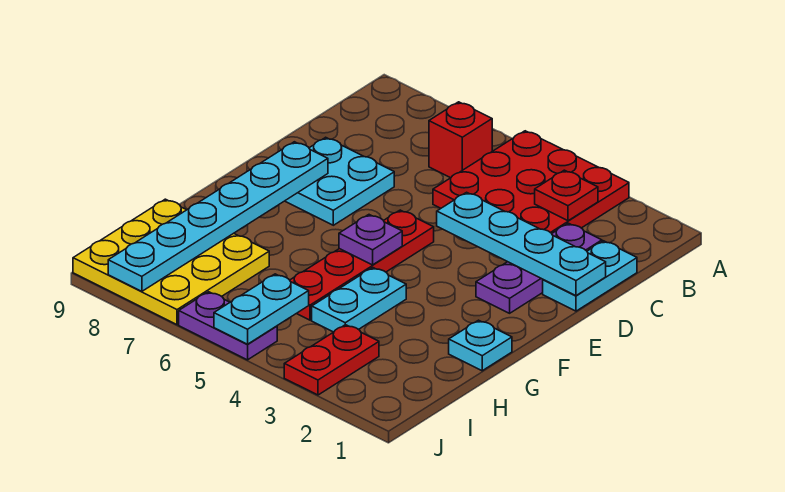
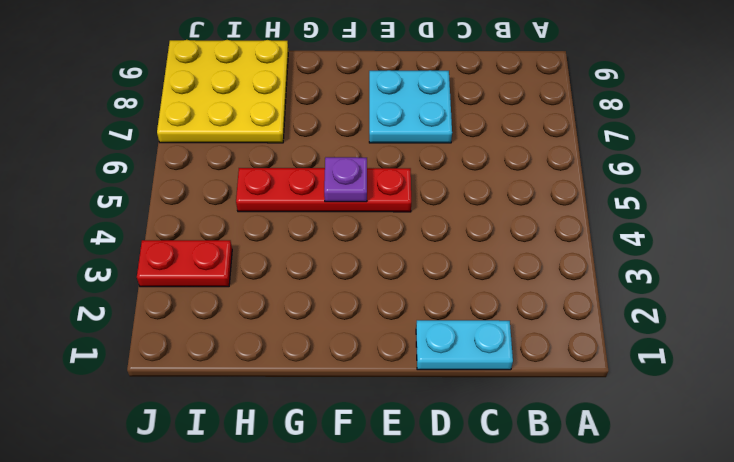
none -> red plate A3:C5 level 1
none -> red brick B6 level 1
none -> purple plate C2:E2 level 1

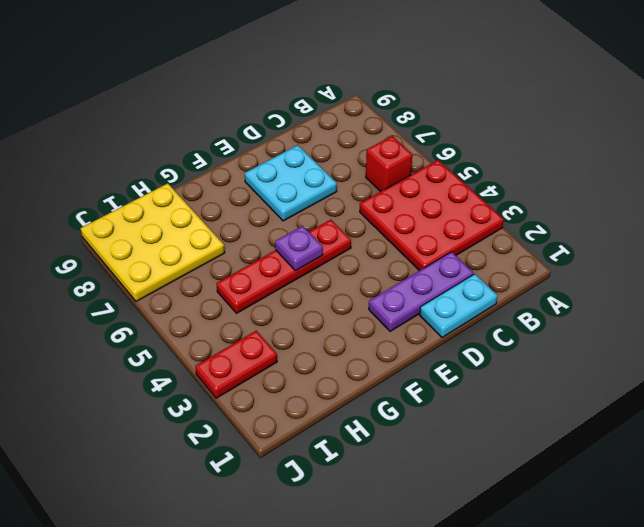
none -> cyan plate G1 level 1
none -> cyan plate G4:H4 level 1
none -> purple plate J5:J6 level 1

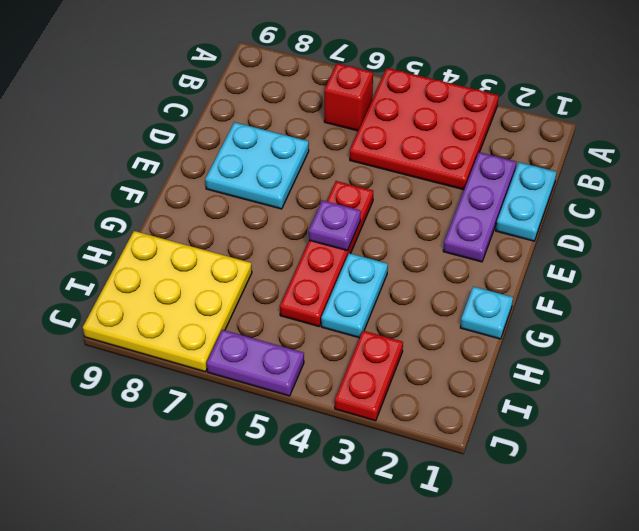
none -> red plate B3 level 2
none -> cyan plate D1:D4 level 2
none -> cyan plate E8:J8 level 2

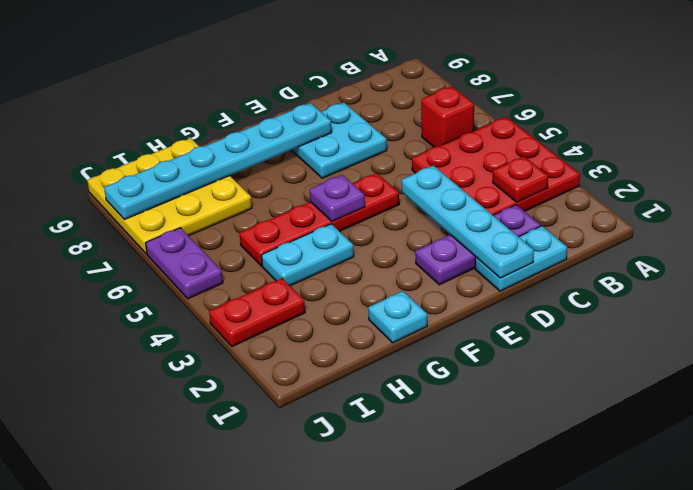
none -> cyan plate I5:J5 level 2

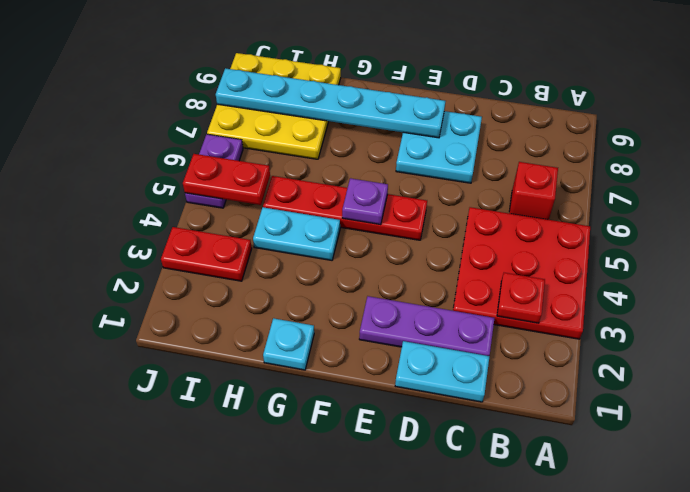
red plate I5:J5 level 2 -> cyan plate I5:J5 level 2
none -> cyan plate D1:D4 level 2

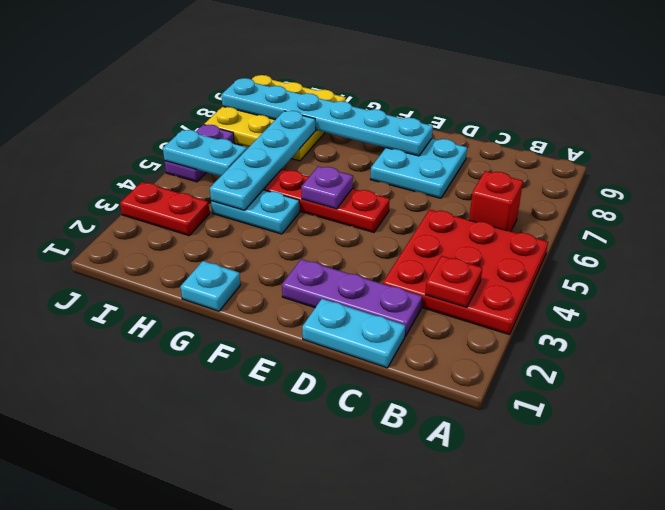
cyan plate H4:H7 level 2 -> cyan plate D1:D4 level 2

